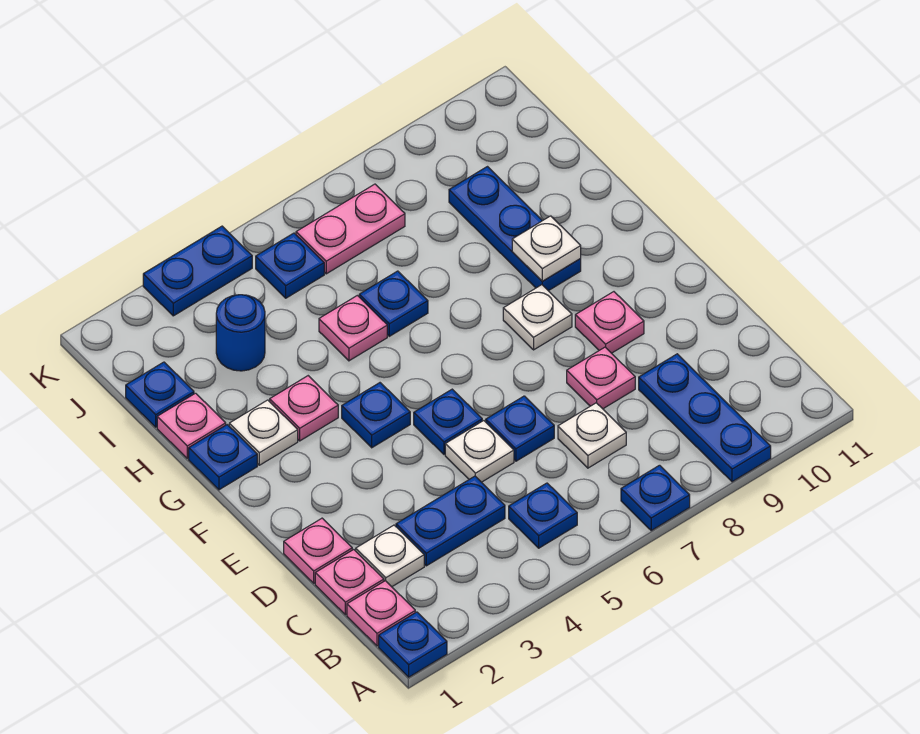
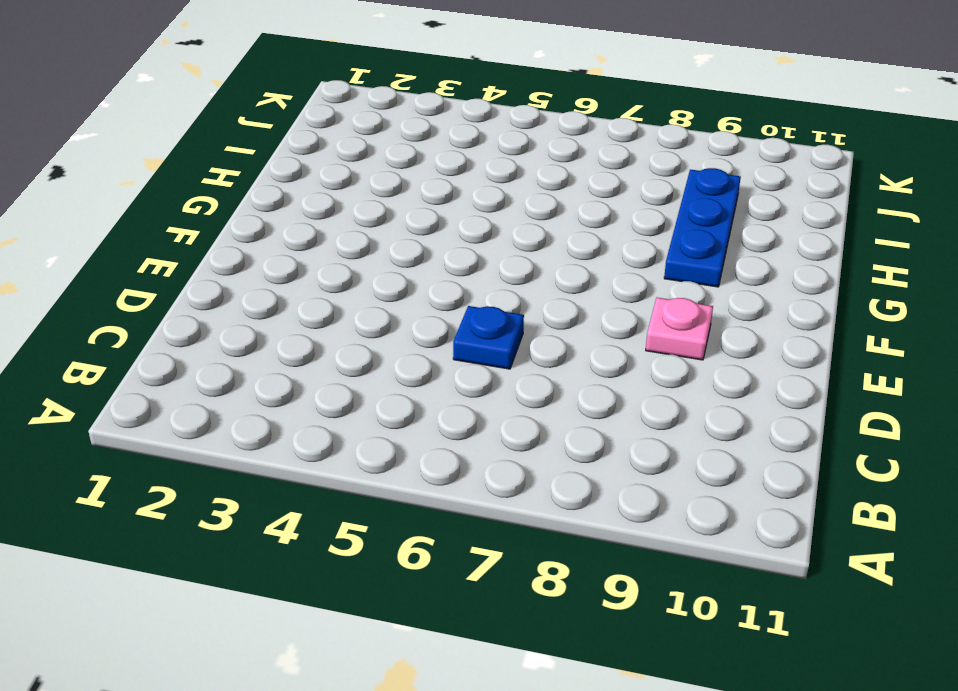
none -> blue plate A1 level 1
none -> blue plate A7 level 1
none -> blue plate A9:C9 level 1
none -> pink plate B1 level 1

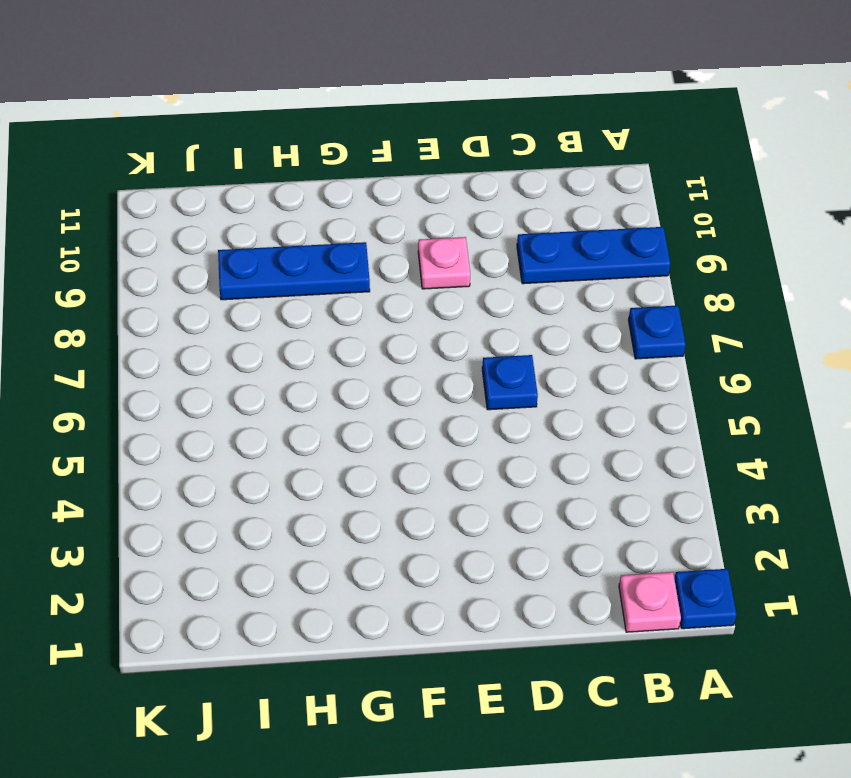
none -> blue plate B5 level 1
none -> pink plate C1 level 1
none -> white plate C2 level 1
none -> blue plate C3:C4 level 1

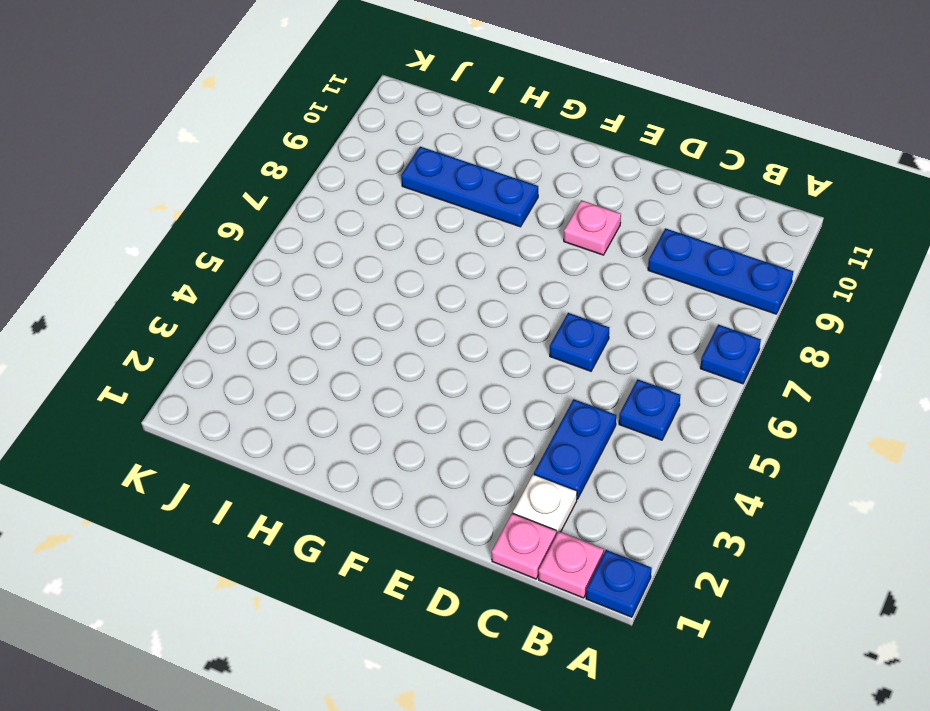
none -> white plate C7 level 1
none -> pink plate D1 level 1
none -> white plate D5 level 1
none -> pink plate D8 level 1

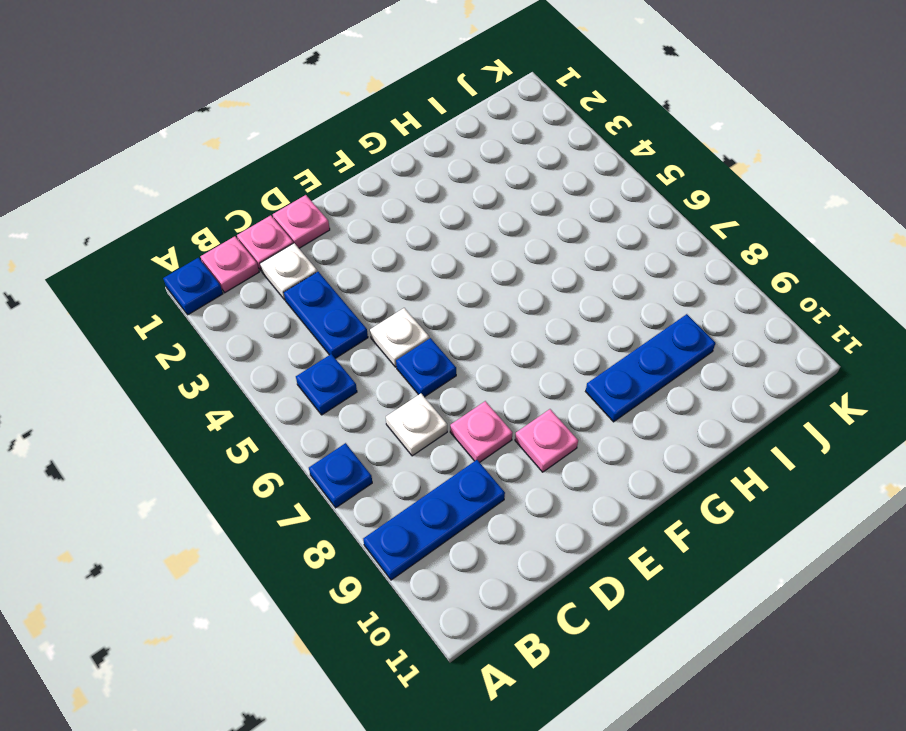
none -> blue plate E5 level 1
none -> blue plate F4 level 1
none -> white plate F8 level 1
none -> blue plate G1 level 1

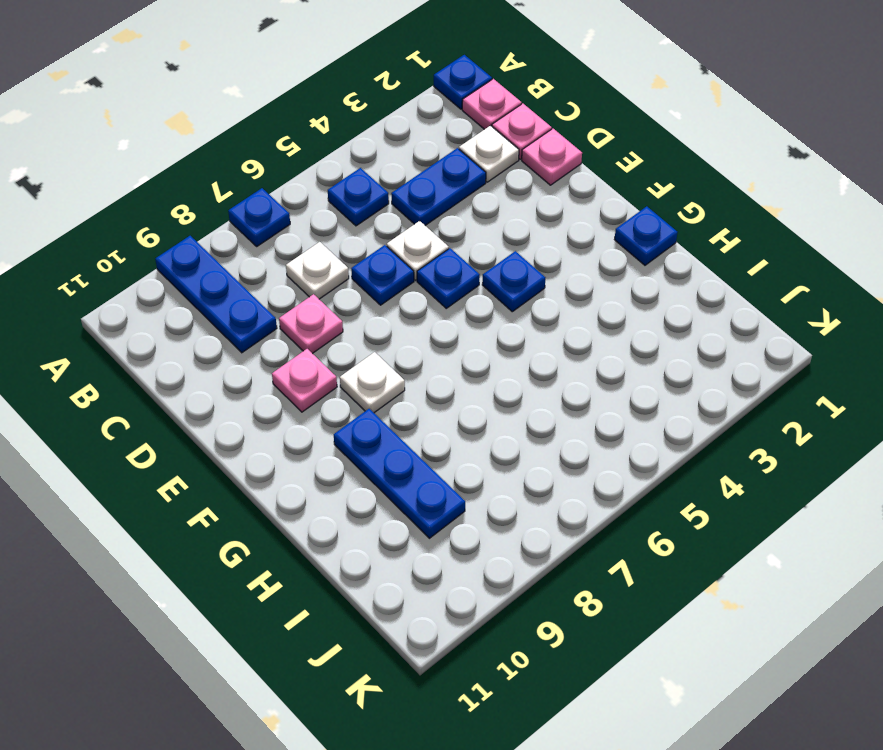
none -> white plate G2 level 1
none -> pink plate G3 level 1
none -> pink plate H1 level 1
none -> pink plate H5 level 1

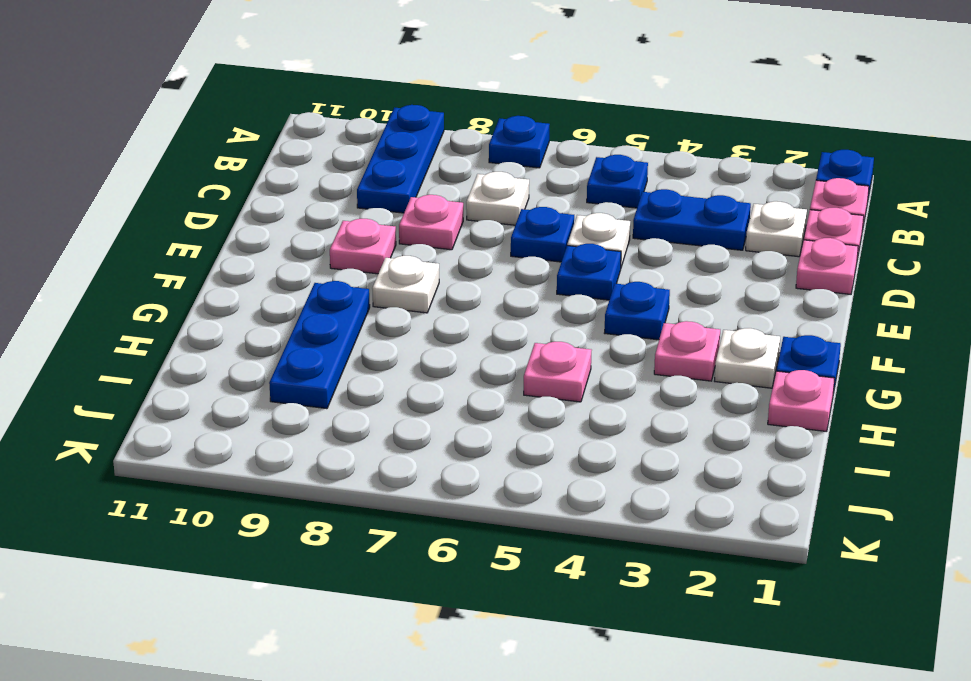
none -> blue plate H6 level 1
none -> blue plate I1 level 1
none -> blue round brick I3 level 1
none -> blue plate J5 level 1

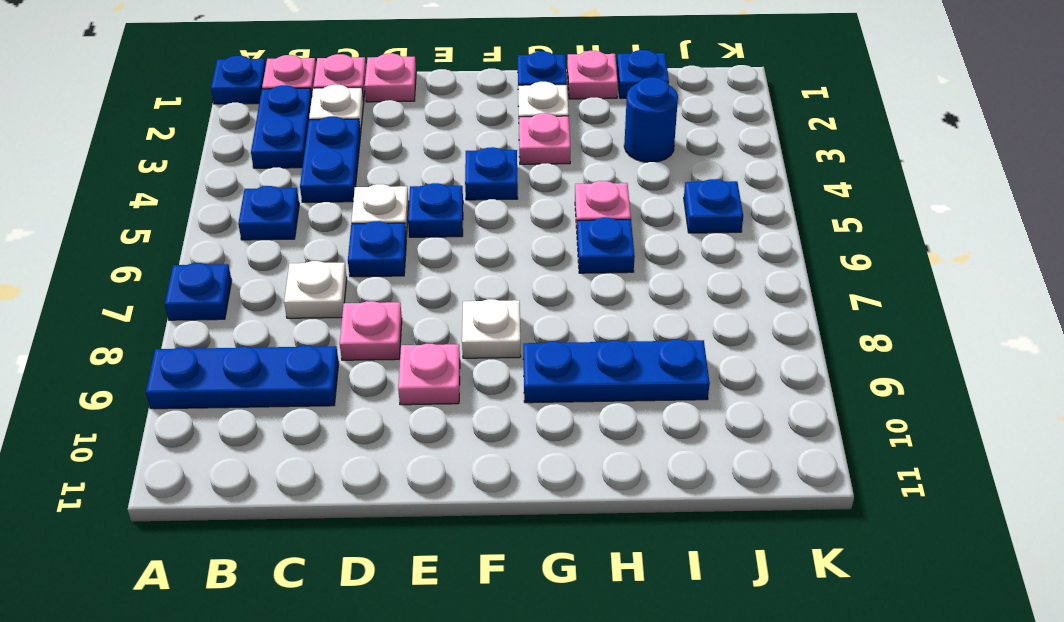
blue plate B2:B3 level 1 -> blue plate K3:K4 level 1
none -> pink plate J6:J7 level 1
none -> white plate G9 level 2

